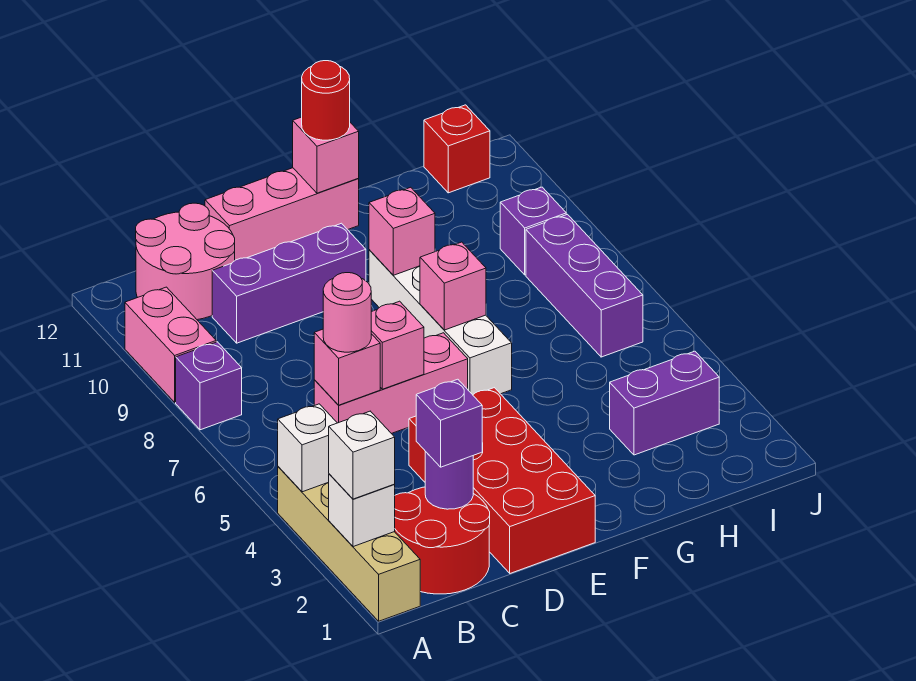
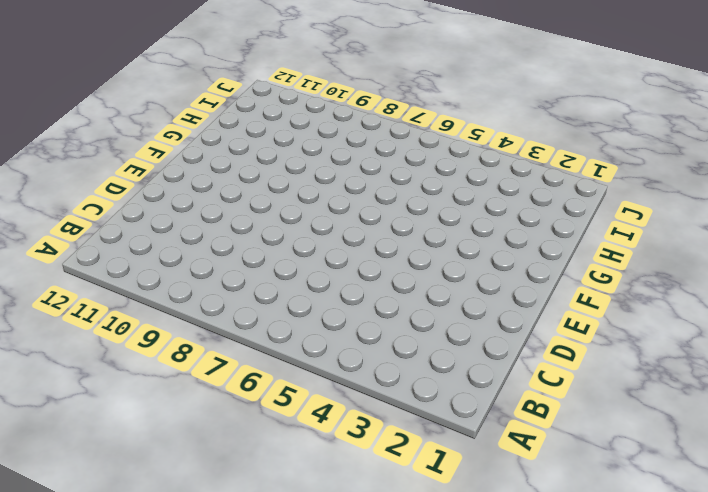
none -> tan brick A1:A4 level 1
none -> purple brick A8 level 1
none -> pink brick A9:A10 level 1

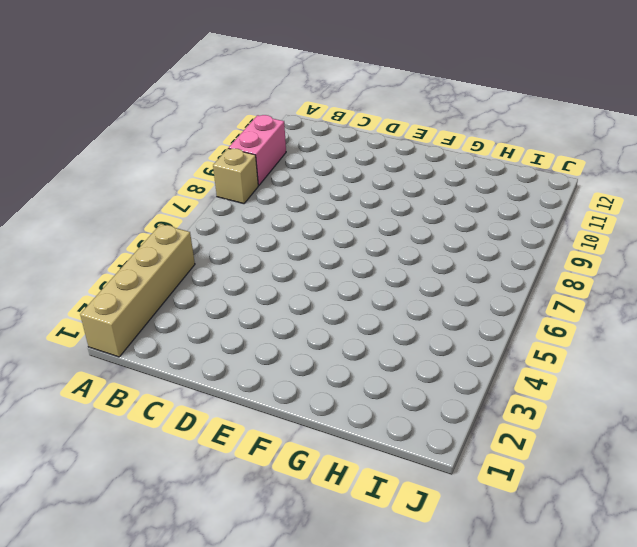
tan brick A8 level 1 -> purple brick A8 level 1
none -> red round brick B1:C2 level 1
none -> pink round brick B11:C12 level 1
none -> pink brick C6:E6 level 1

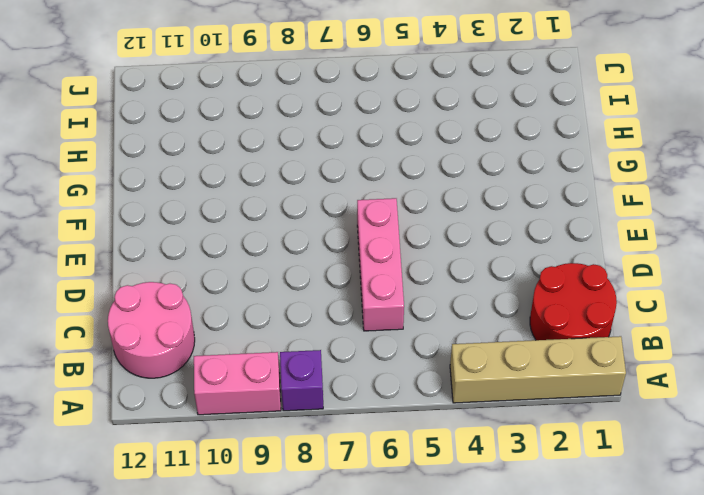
none -> purple brick C10:E10 level 1
none -> red brick D1:E4 level 1
none -> pink brick D12:F12 level 1

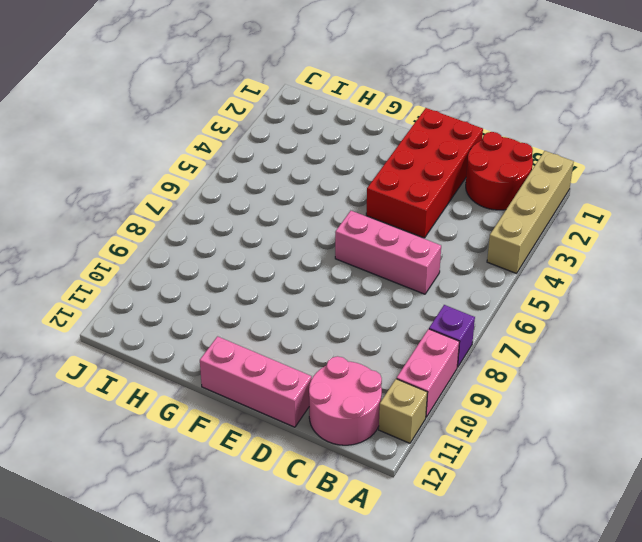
tan brick A11 level 1 -> none
none -> purple brick C10:E10 level 1
none -> white brick F6:F9 level 1
none -> purple brick H3:I3 level 1

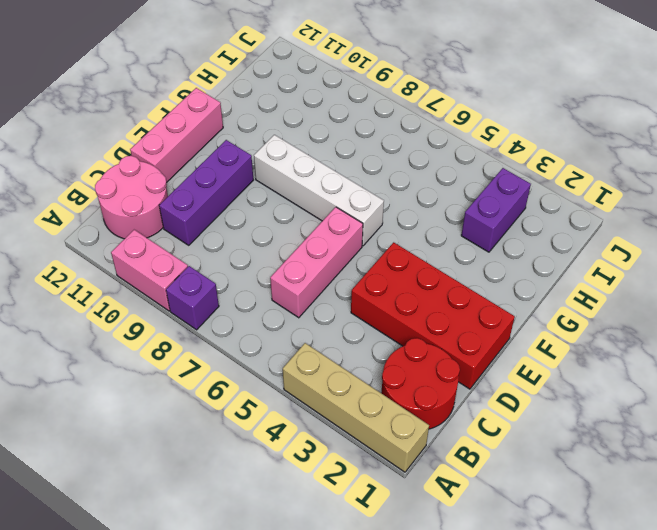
none -> purple brick I6:I8 level 1
none -> purple brick I9 level 1
none -> red brick I12 level 1

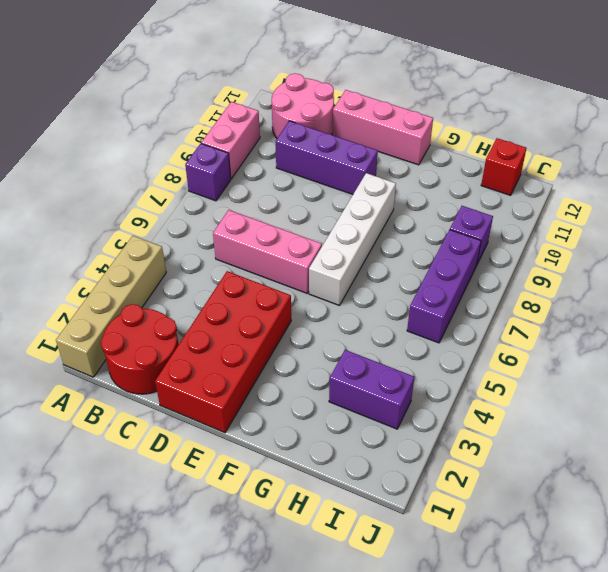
none -> white brick A2 level 2
none -> white brick A4 level 2
none -> purple round brick C2 level 2

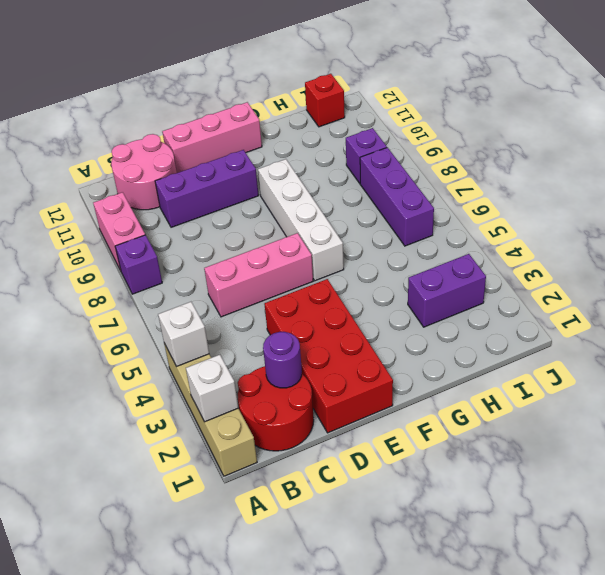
none -> pink brick C6 level 2
none -> pink brick D6 level 2
none -> pink brick F7 level 2

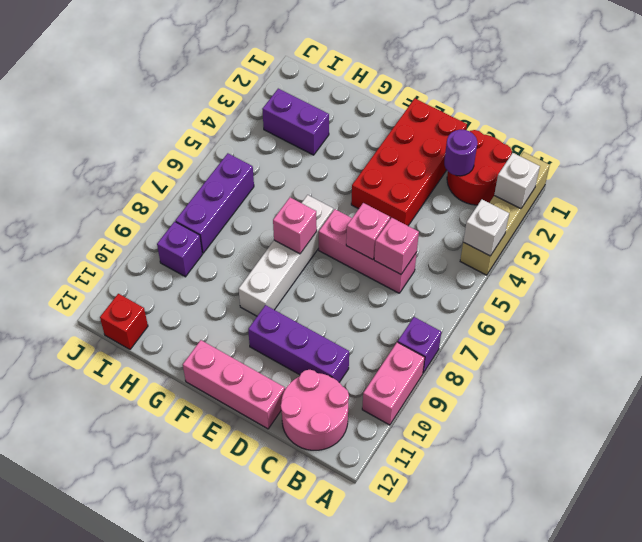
none -> pink brick F9 level 2
none -> pink brick F12 level 2
none -> white brick A2 level 3

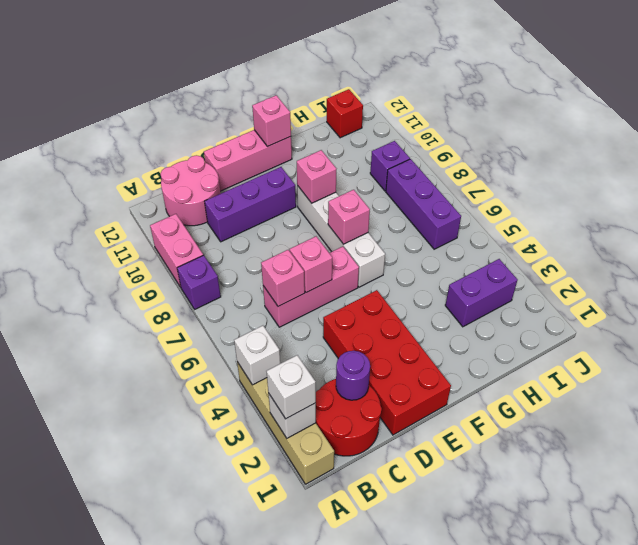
none -> purple brick C2 level 3
none -> pink round brick C6 level 3
none -> red round brick F12 level 3

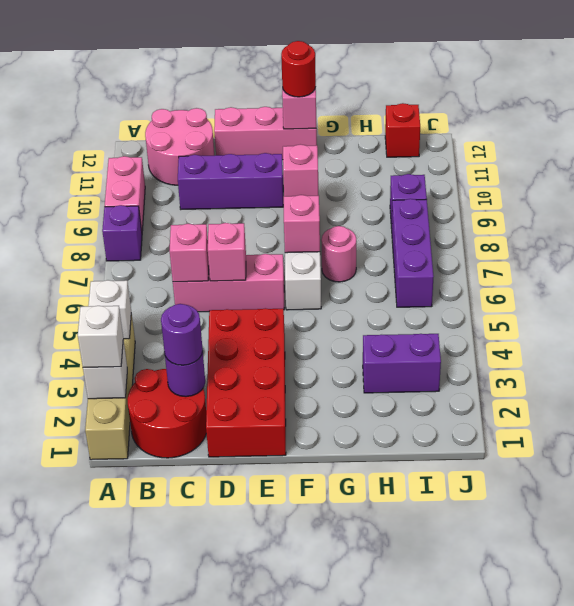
purple round brick C2 level 3 -> purple brick C2 level 3
pink round brick G7 level 1 -> pink round brick C6 level 3

